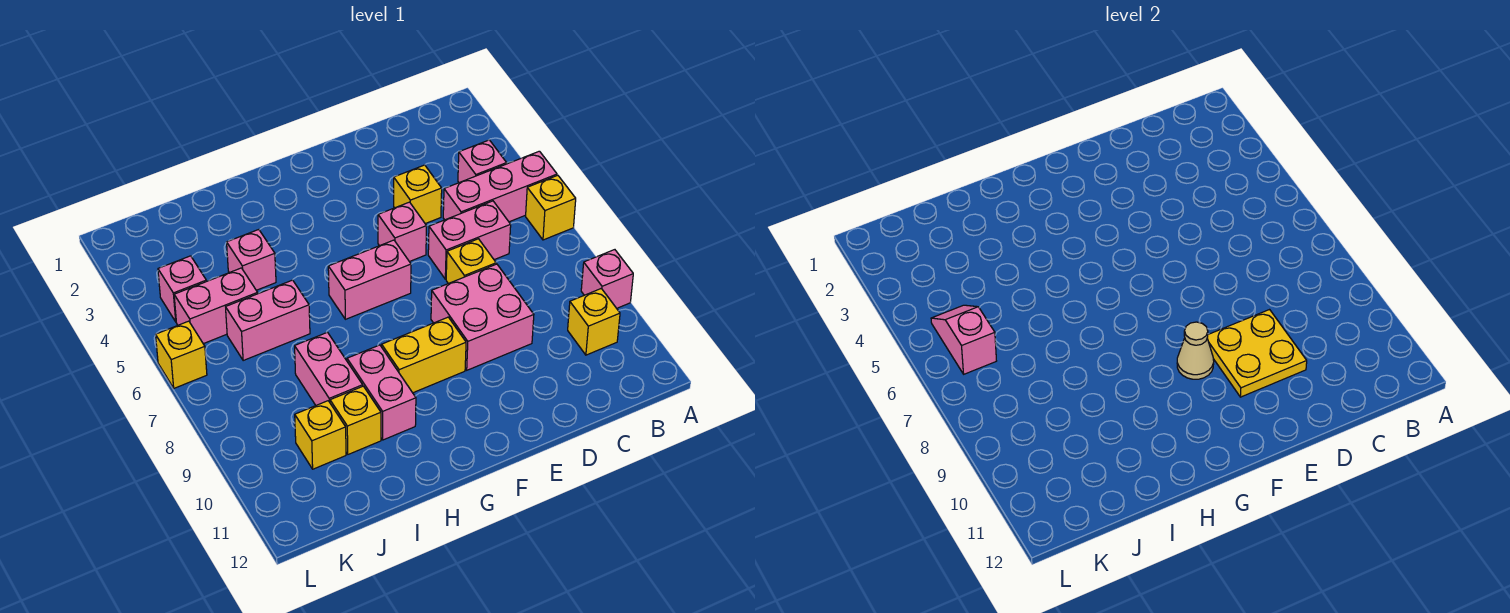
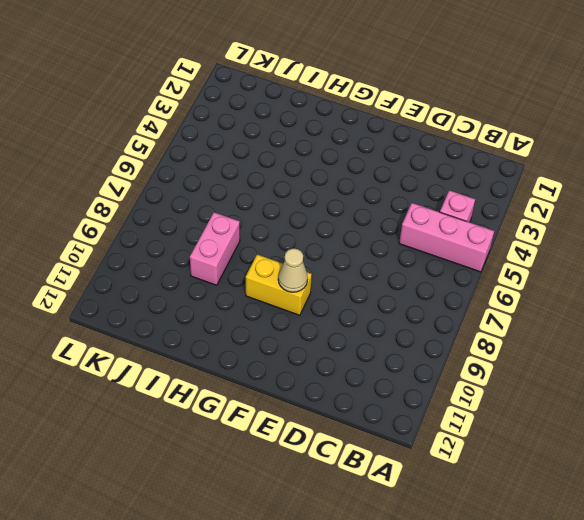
none -> yellow brick A6 level 1
none -> pink brick A9 level 1
none -> yellow brick B10 level 1

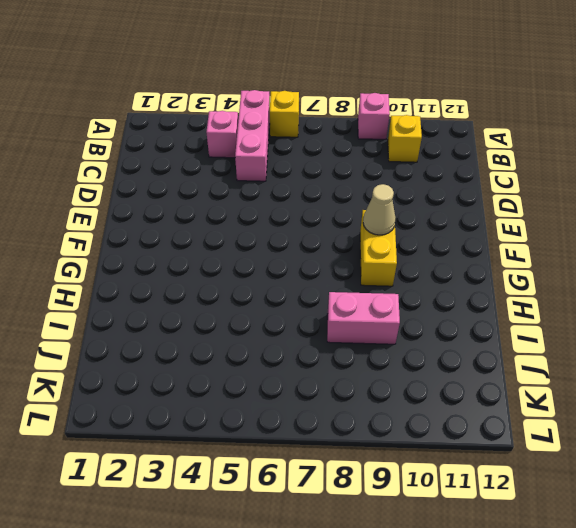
none -> pink brick C6:D6 level 1
none -> yellow brick D4 level 1
none -> yellow brick D7 level 1

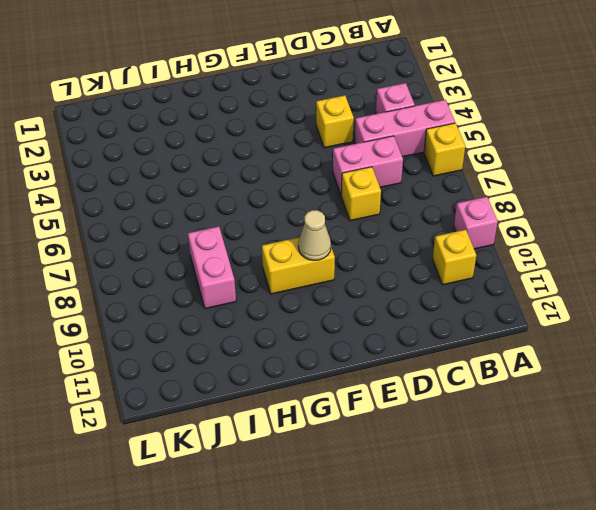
none -> pink brick D8:E9 level 1
none -> pink brick E5 level 1
none -> pink brick F6:G6 level 1

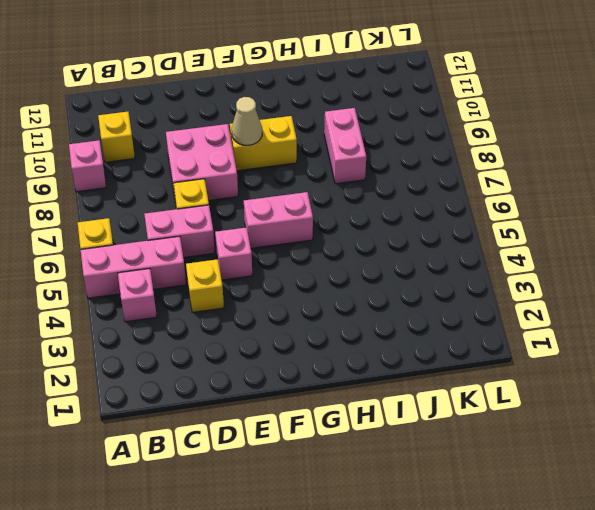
none -> pink brick H9:H10 level 1
none -> pink brick I4 level 1
none -> pink brick I6:J6 level 1

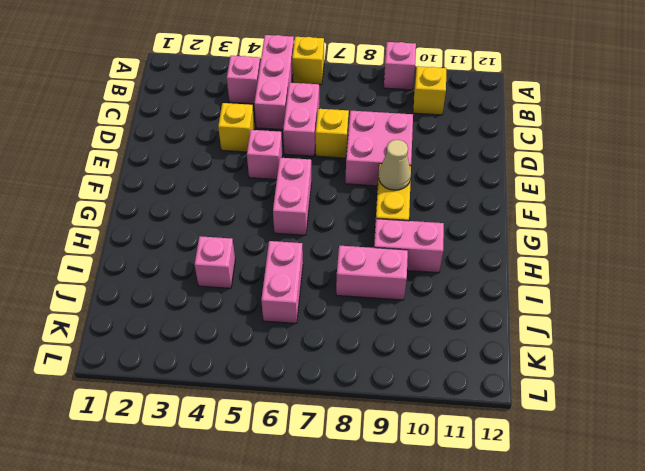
none -> yellow brick I10 level 1
none -> pink brick J5:K5 level 1
none -> yellow brick J10 level 1

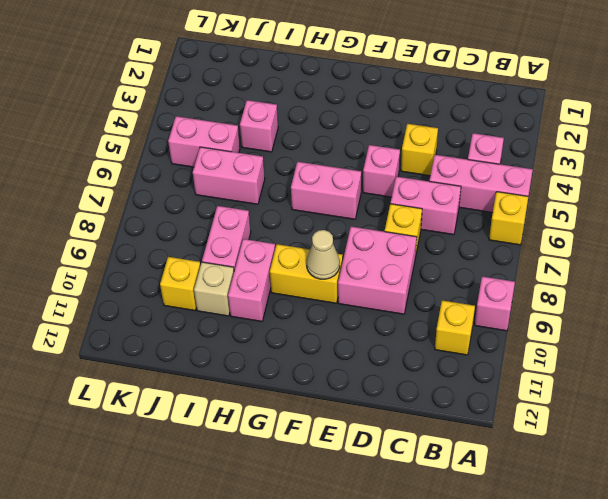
tan brick I10 level 1 -> yellow brick I10 level 1
none -> pink brick K4 level 1
none -> yellow brick L6 level 1
none -> yellow plate D9:E10 level 2

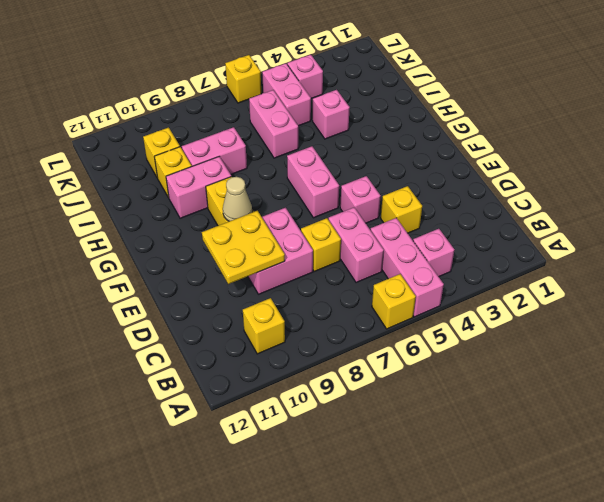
none -> pink brick A9 level 1
none -> pink slope K5:K6 level 2 top 6

